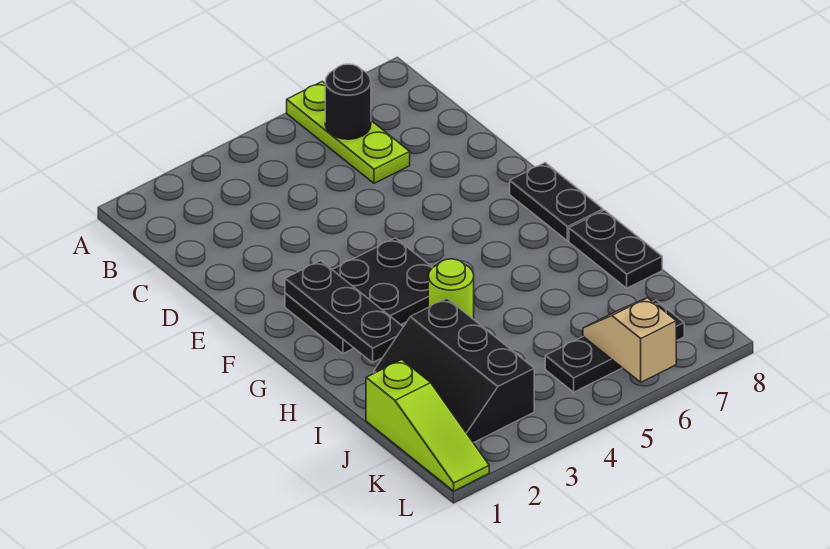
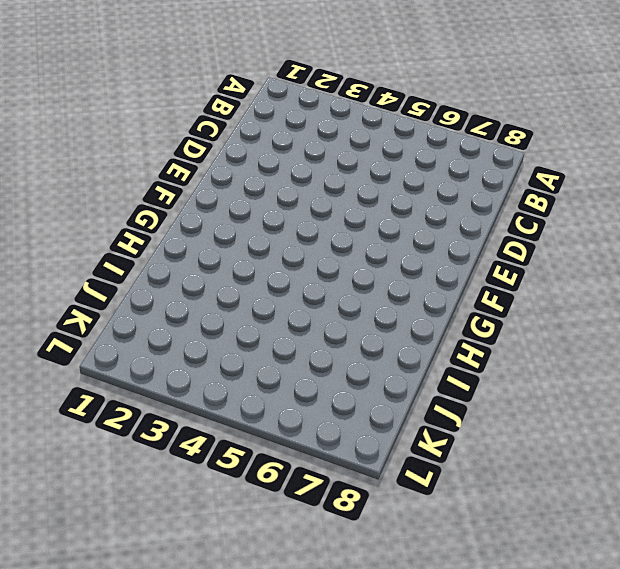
none -> lime plate A6:C6 level 1
none -> black plate F2:G4 level 1

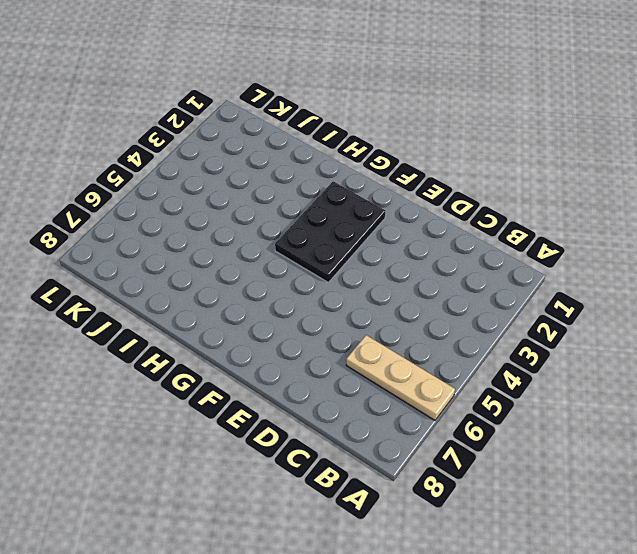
tan plate A6:C6 level 1 -> lime plate A6:C6 level 1
none -> black plate F8:G8 level 1
none -> lime round brick H4 level 1

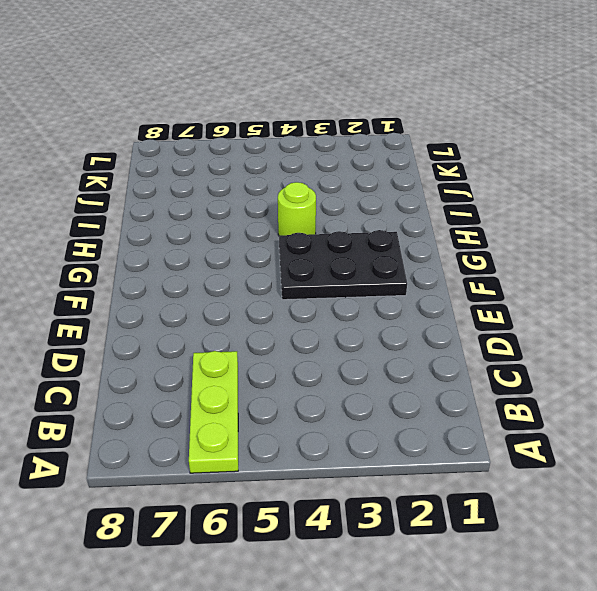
none -> black plate F8:G8 level 1
none -> black plate H8:I8 level 1

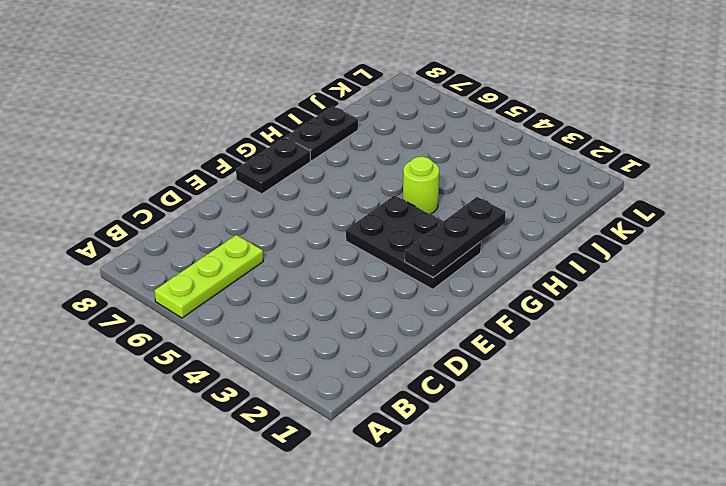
none -> black slope I2:K3 level 1 top 3
none -> lime slope J1:L1 level 1 top J

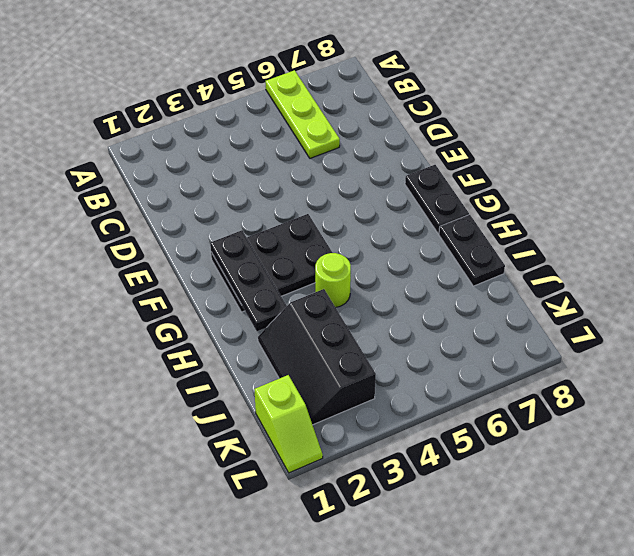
lime slope K1:L1 level 1 top K -> lime slope J1:L1 level 1 top J
none -> black plate K5:K7 level 1
none -> black round brick B6 level 2

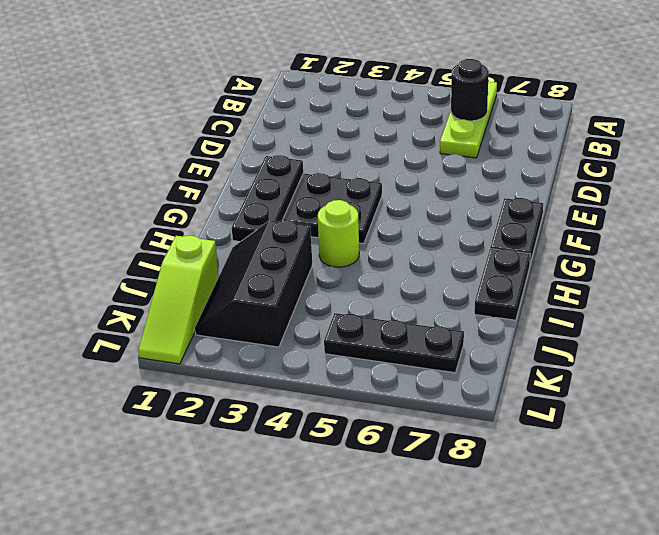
none -> tan slope K6:L6 level 2 top L

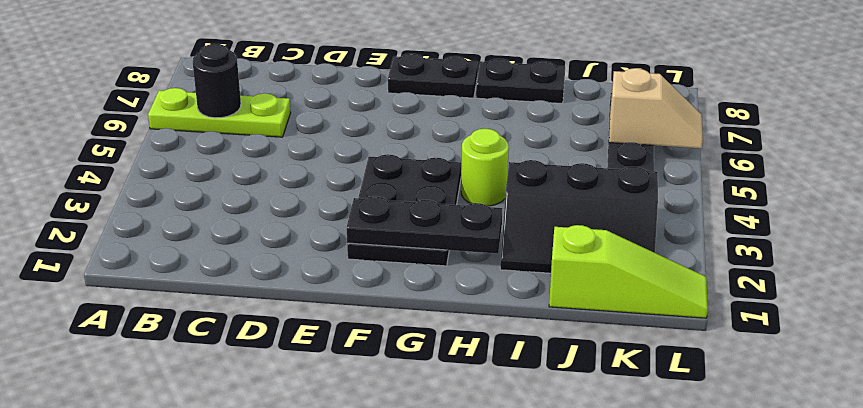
tan slope K6:L6 level 2 top K -> tan slope K6:L6 level 2 top L

